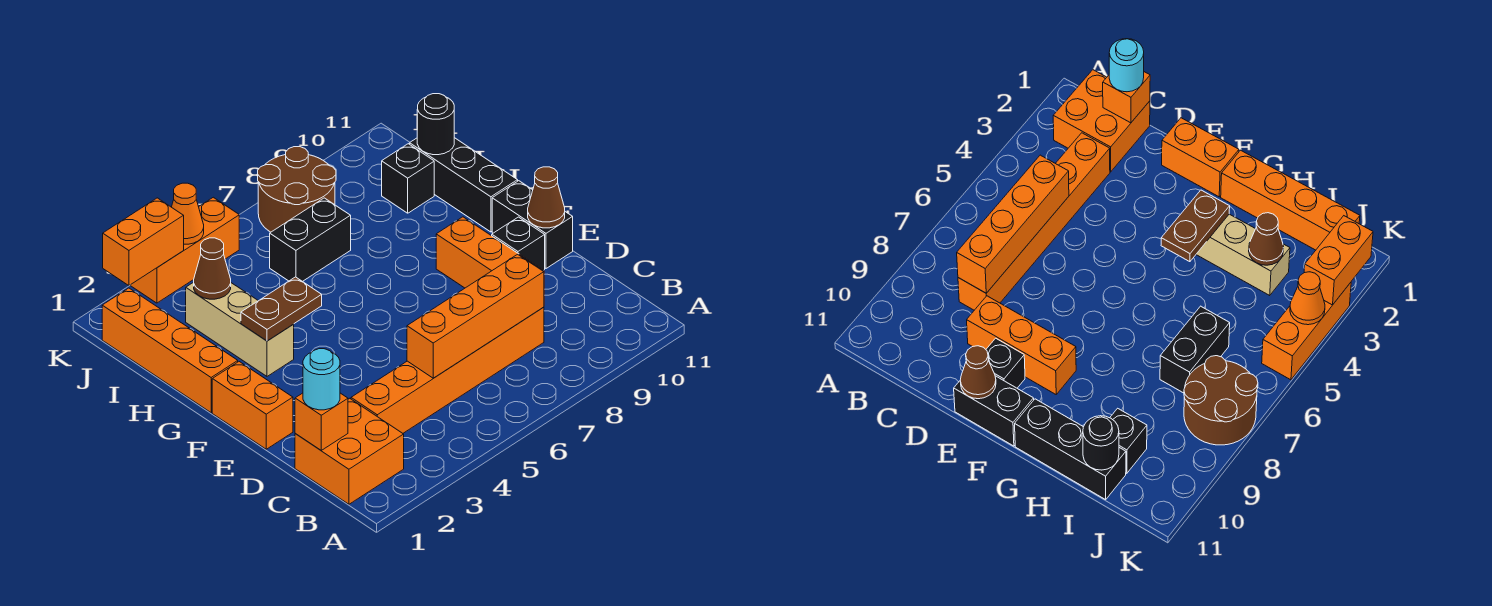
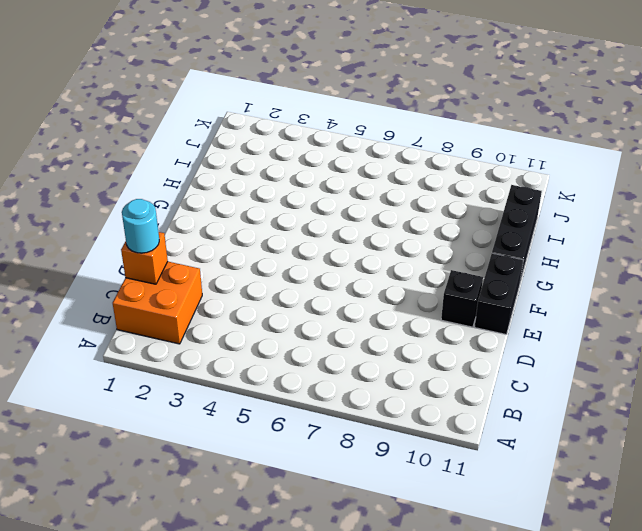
none -> orange brick C3:C8 level 1
none -> orange brick D9:F9 level 1
none -> orange brick E1:F1 level 1

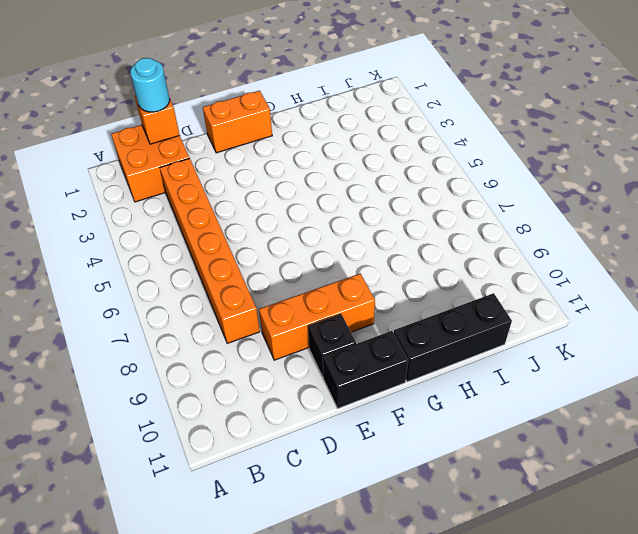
none -> orange brick G1:J1 level 1
none -> tan brick G3:I3 level 1
none -> black brick I6:I7 level 1

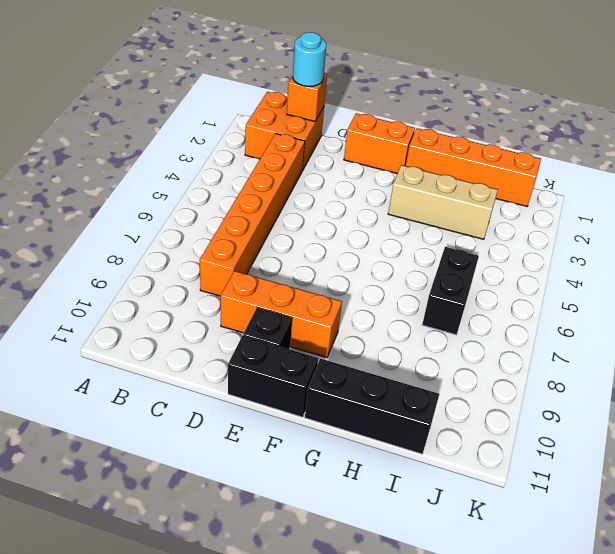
none -> black brick I10 level 1
none -> brown round brick J7:K8 level 1
none -> orange brick K3:K5 level 1

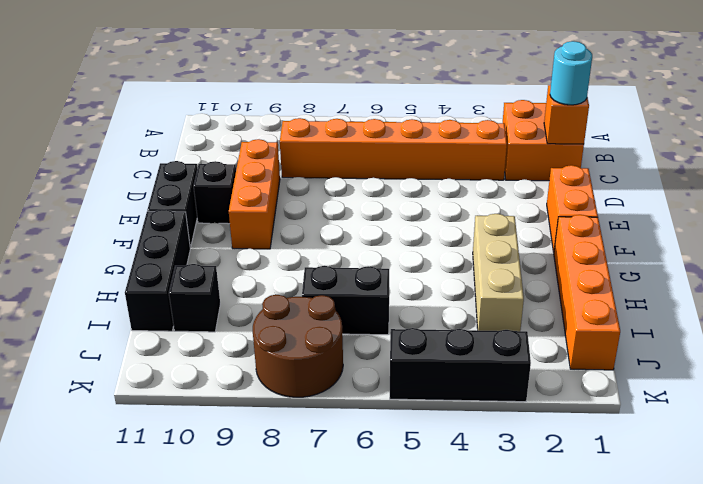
black brick K3:K5 level 1 -> orange brick K3:K5 level 1
none -> orange brick C5:C8 level 2
none -> brown cone E11 level 2
none -> brown plate G3:G4 level 2

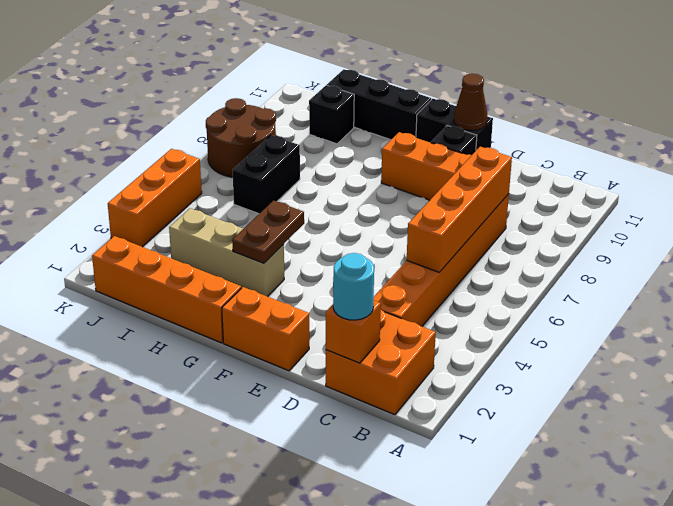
none -> brown cone I3 level 2
none -> black round brick I11 level 2
none -> orange brick K2:K3 level 2

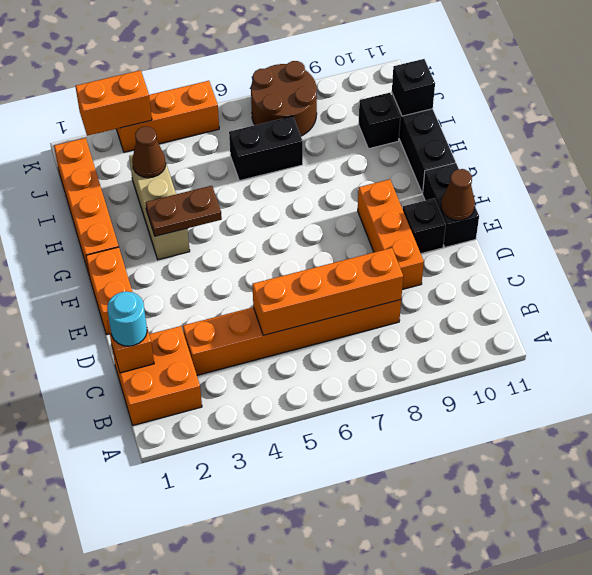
black brick I11 level 2 -> black round brick I11 level 2
none -> orange cone K4 level 2

